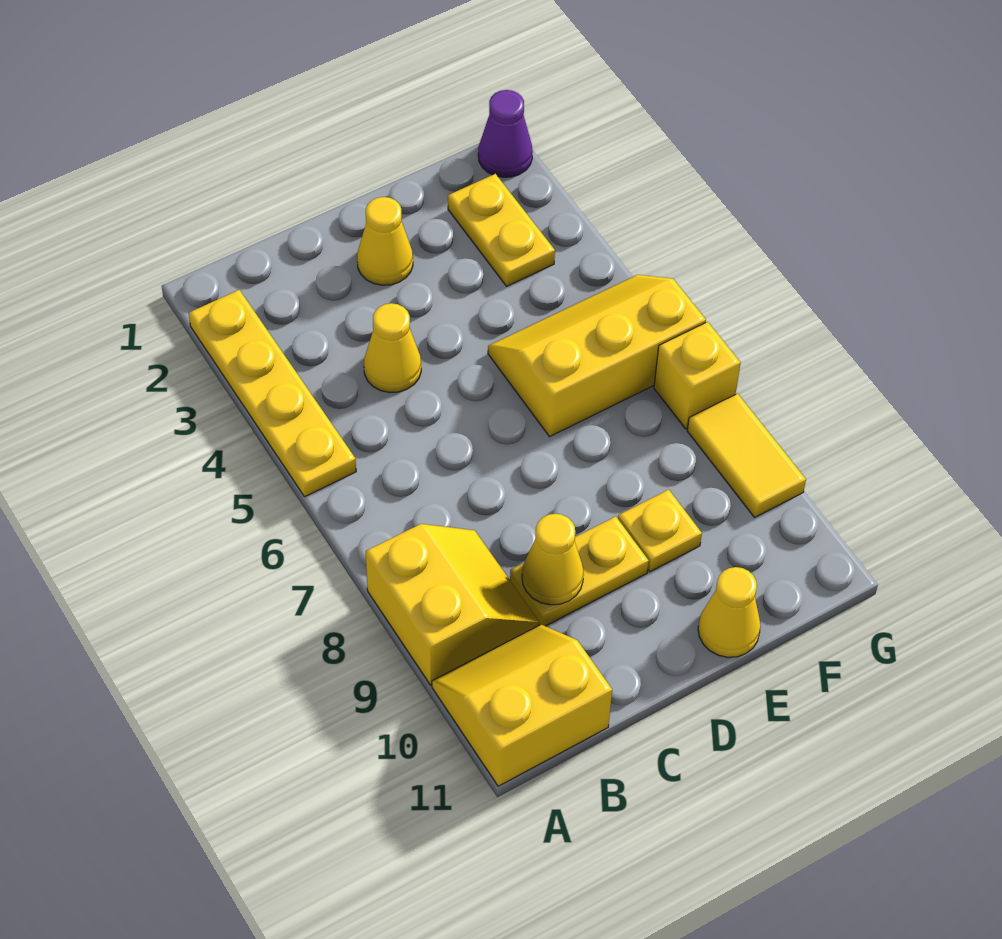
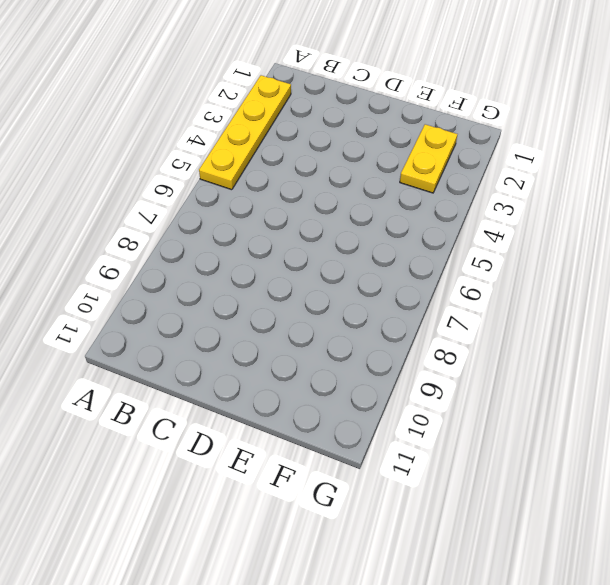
none -> yellow slope A8:B9 level 1 top A
none -> yellow slope A10:B11 level 1 top 11
none -> yellow cone C4 level 1

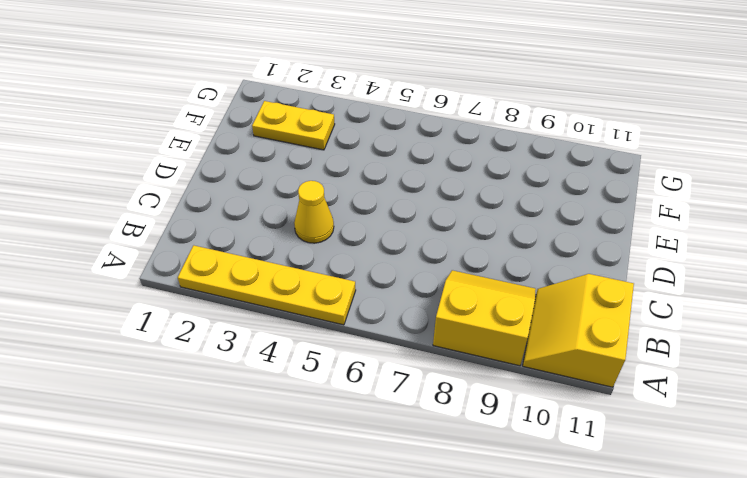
none -> yellow plate C9:D9 level 1
none -> yellow cone D2 level 1
none -> yellow slope E5:G6 level 1 top 6

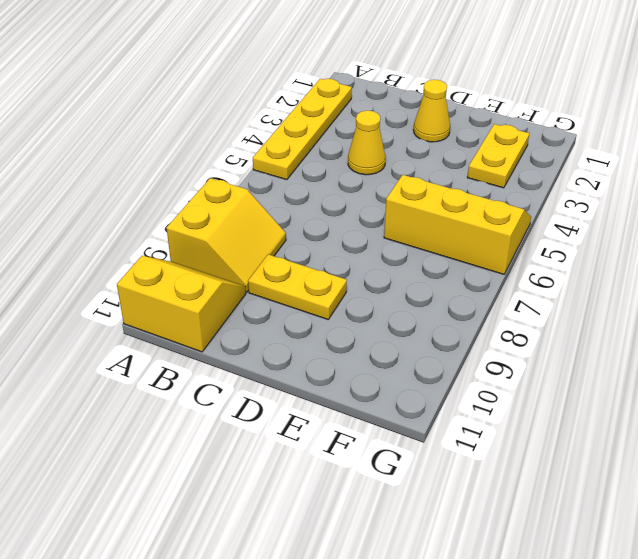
none -> yellow plate E9 level 1
none -> yellow cone E11 level 1
none -> purple cone G1 level 1

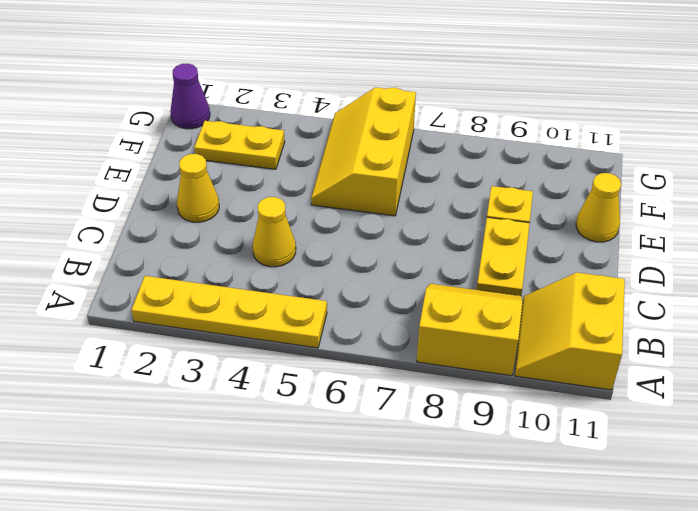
none -> yellow brick G7 level 1
none -> yellow tile G8:G9 level 1
none -> yellow cone C9 level 2

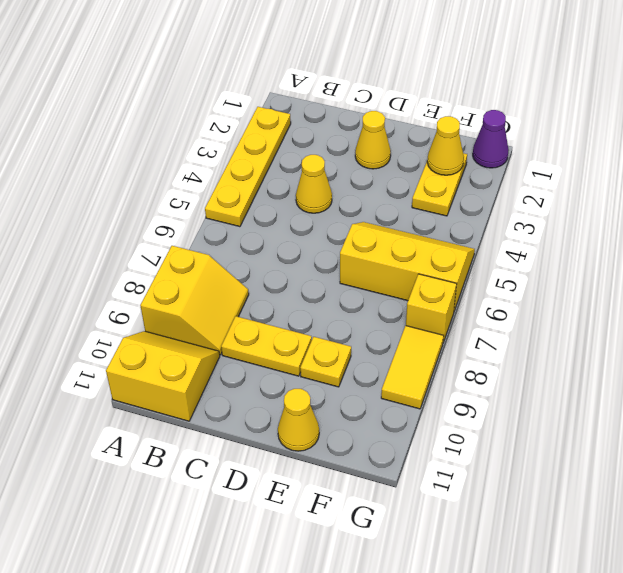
yellow cone F2 level 2 -> yellow cone C9 level 2

